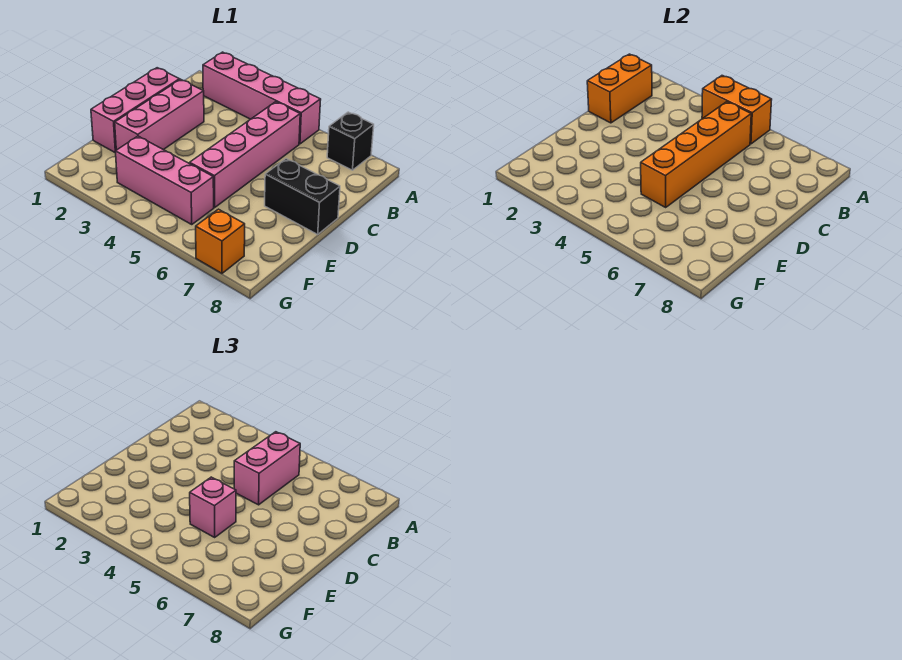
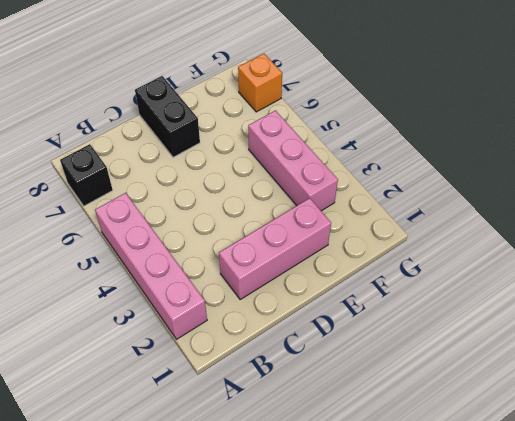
none -> pink brick B5:E5 level 1
none -> pink brick C1:E1 level 1
none -> orange brick A4:A5 level 2

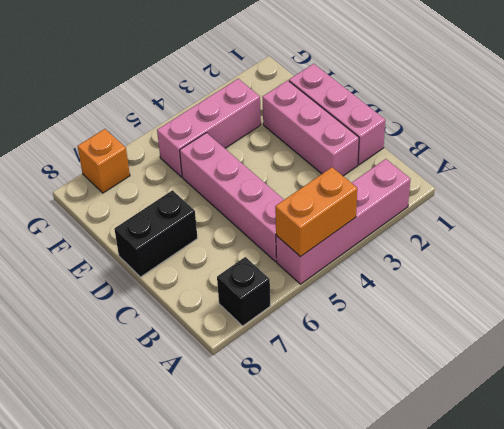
none -> orange brick B1:C1 level 2
none -> orange brick B5:E5 level 2
none -> pink brick B5:C5 level 3

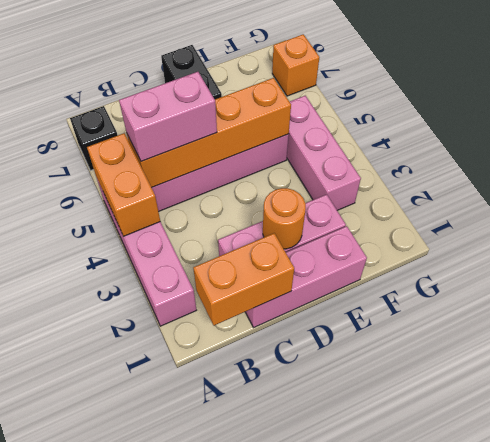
orange round brick D2 level 2 -> none
none -> pink brick E5 level 3

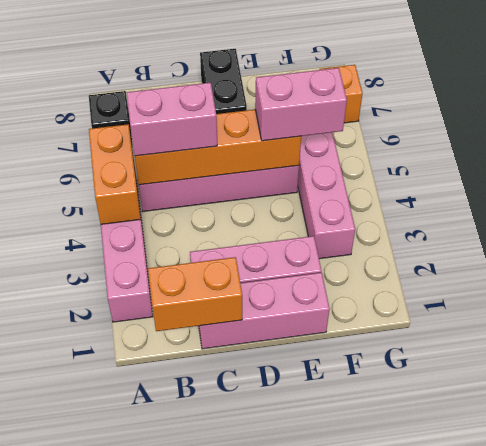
pink brick E5:F5 level 3 -> pink brick E5 level 3

